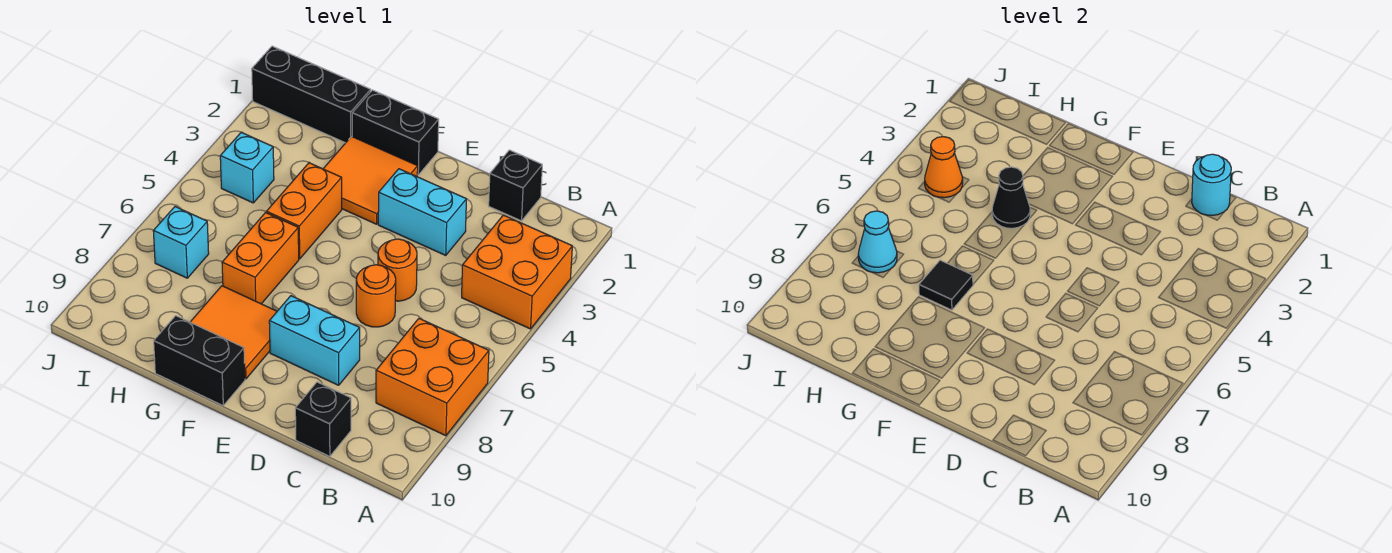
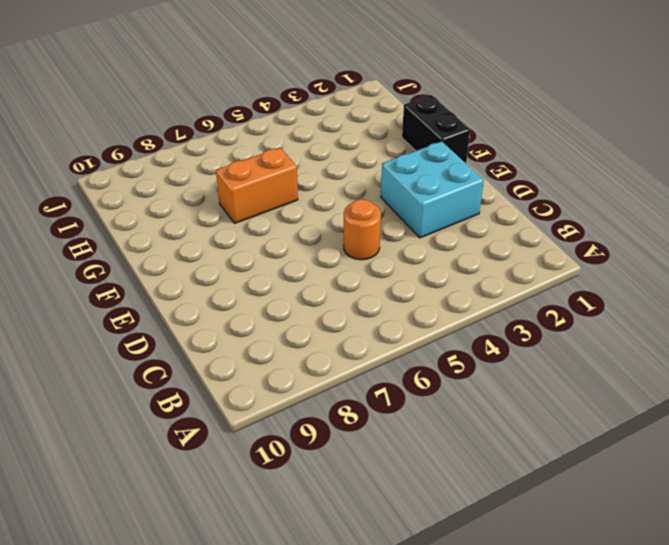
cyan brick D2:E3 level 1 -> cyan brick D3:E3 level 1
none -> orange brick A3:B4 level 1
none -> orange brick A7:B8 level 1
none -> black brick C1 level 1

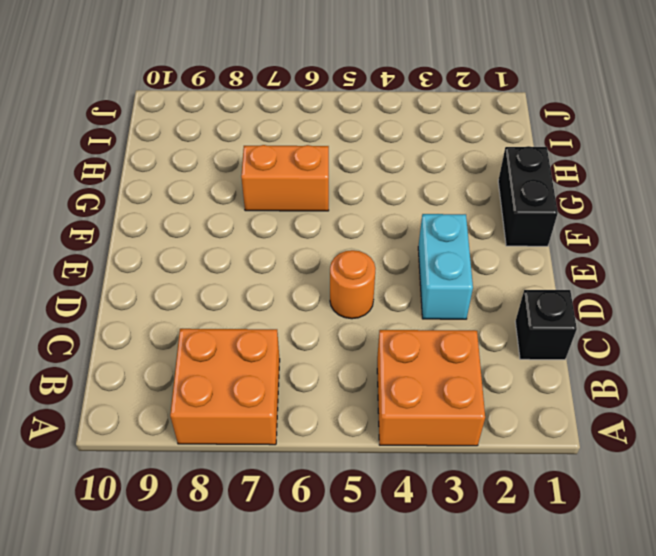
none -> black brick C10 level 1
none -> orange round brick D6 level 1
none -> cyan brick D8:E8 level 1

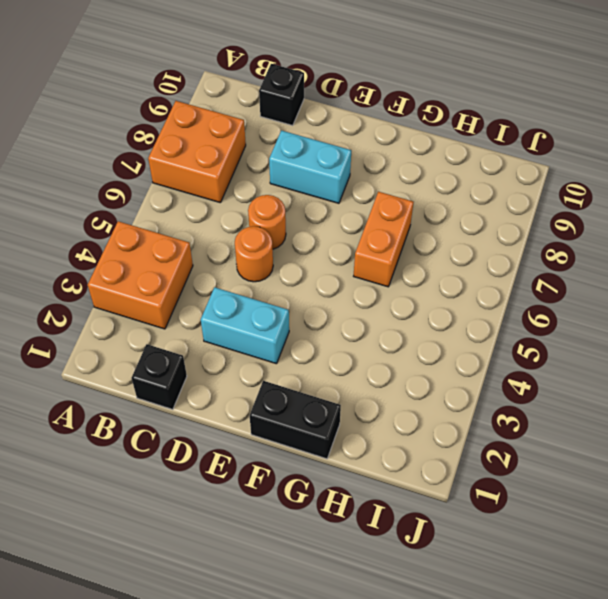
none -> orange tile F2:G3 level 1
none -> orange tile F8:G9 level 1
none -> black brick F10:G10 level 1

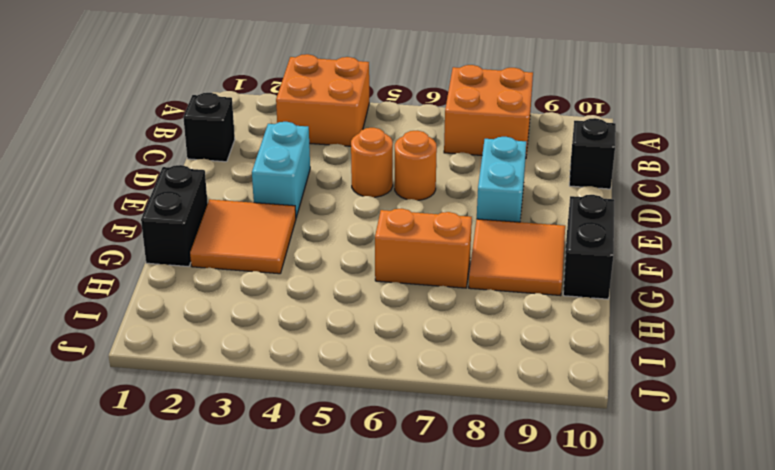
none -> orange brick G4:G5 level 1
none -> black brick H1:J1 level 1
none -> cyan brick I4 level 1

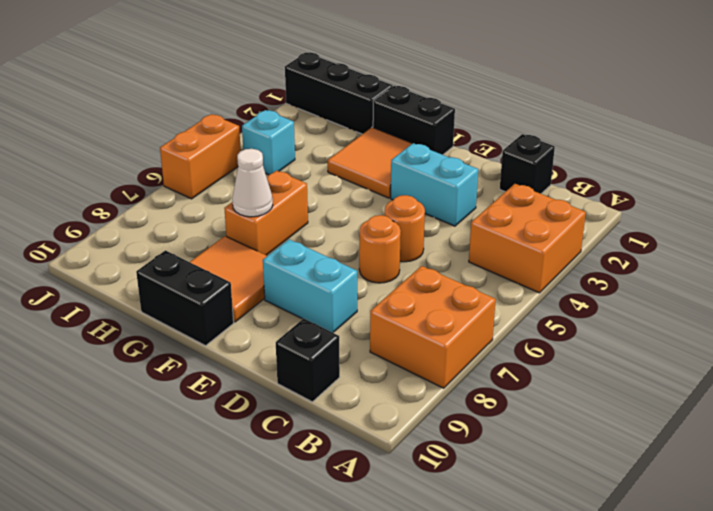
white cone G7 level 2 -> black tile G7 level 2
orange brick J5:J6 level 1 -> orange brick G4:G5 level 1
none -> cyan brick I7 level 1
none -> cyan round brick C1 level 2
none -> black cone G4 level 2

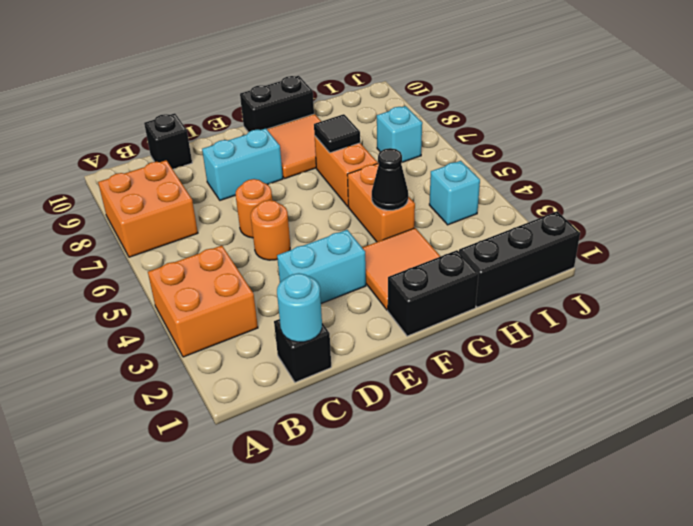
none -> orange cone I4 level 2
none -> cyan cone I7 level 2

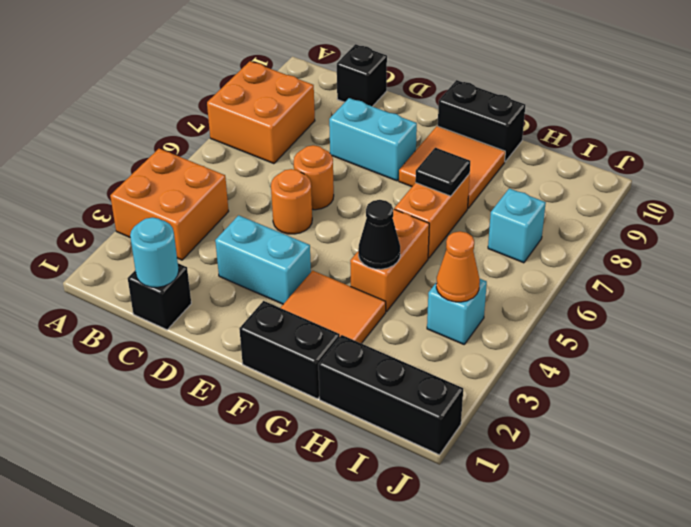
none -> cyan cone I7 level 2

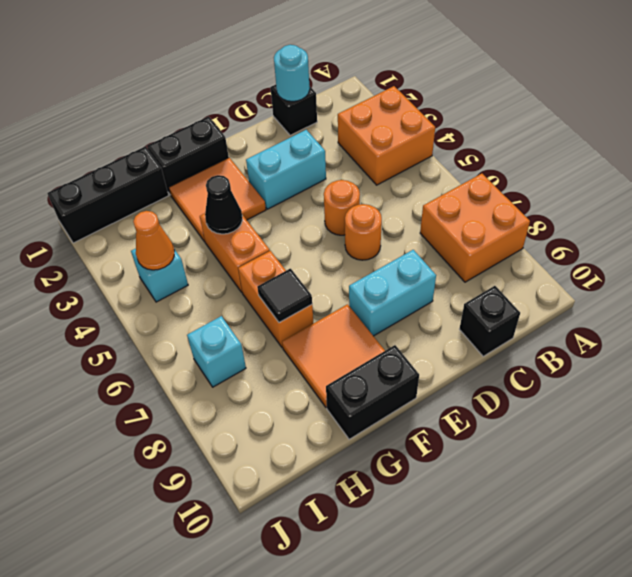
none -> cyan cone I7 level 2

